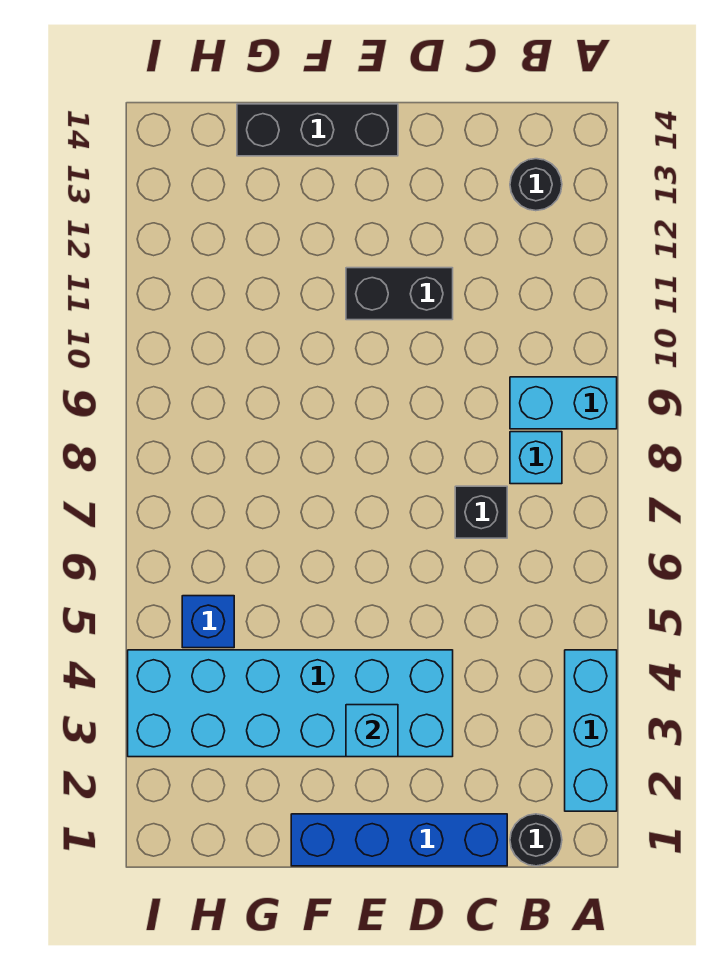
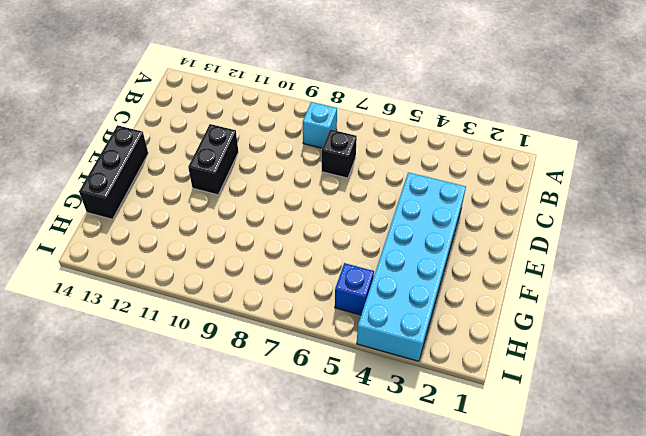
none -> cyan brick A2:A4 level 1
none -> cyan brick A9:B9 level 1
none -> black round brick B1 level 1

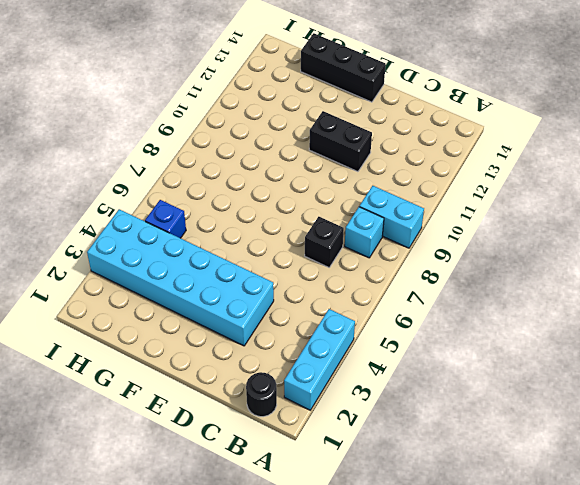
none -> black round brick B13 level 1
none -> blue brick C1:F1 level 1
none -> cyan brick E3 level 2

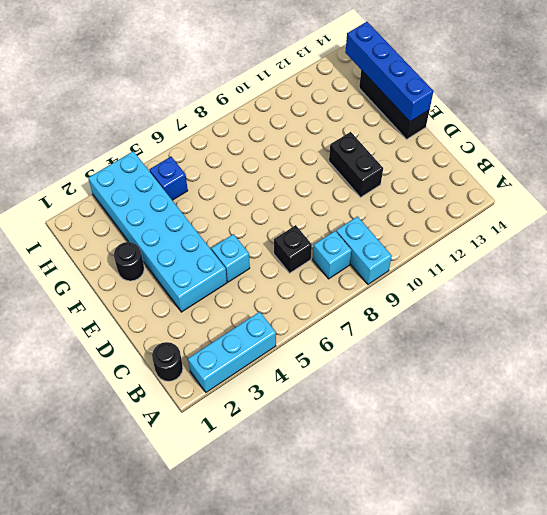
cyan brick D5 level 1 -> cyan brick E3 level 2
blue brick E14:H14 level 2 -> blue brick C1:F1 level 1
black round brick F2 level 1 -> black round brick B13 level 1

